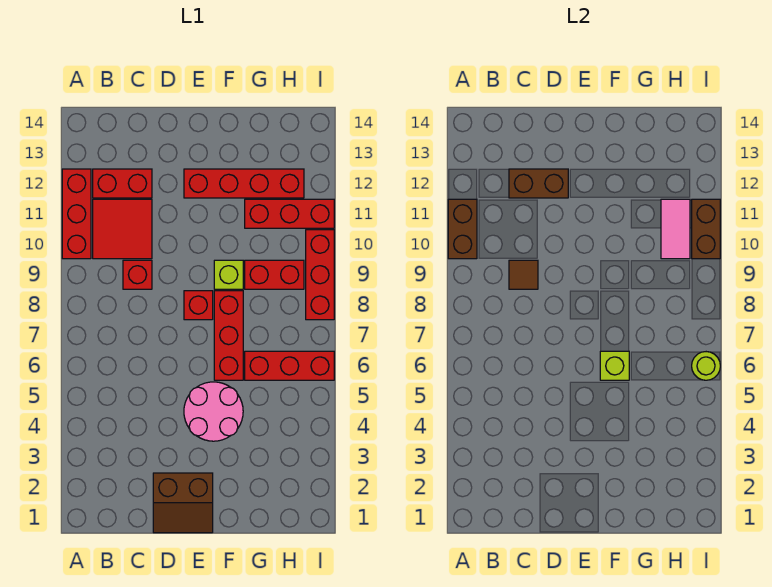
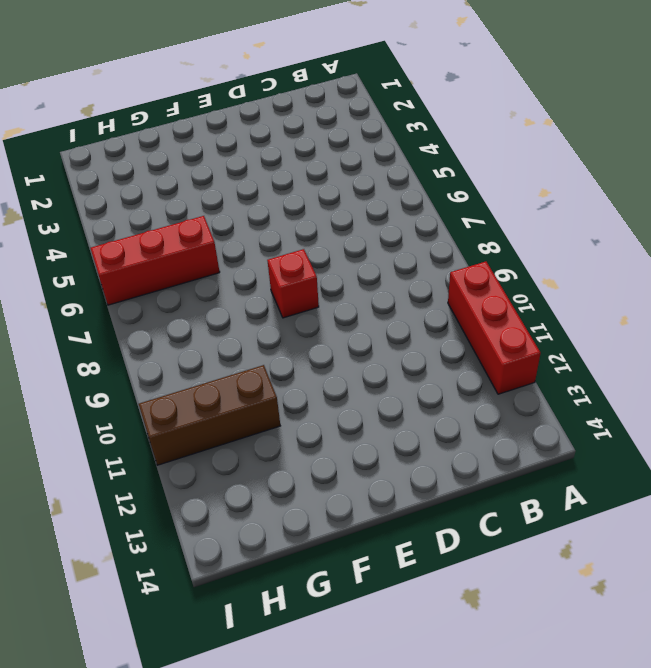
brown brick G11:I11 level 1 -> red brick G11:I11 level 1
none -> red tile B10:C11 level 1
none -> red brick B12:C12 level 1
none -> red brick C9 level 1

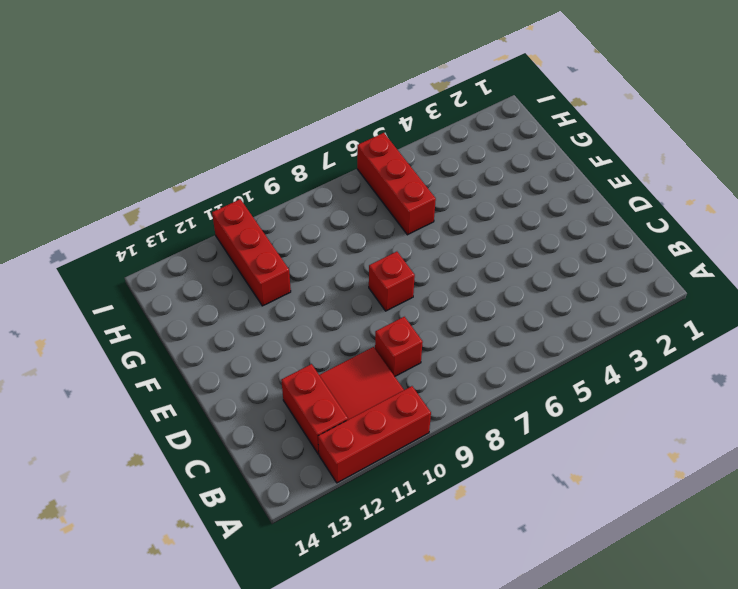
none -> brown slope D1:E2 level 1 top 2
none -> pink round brick E4:F5 level 1
none -> red brick E12:H12 level 1

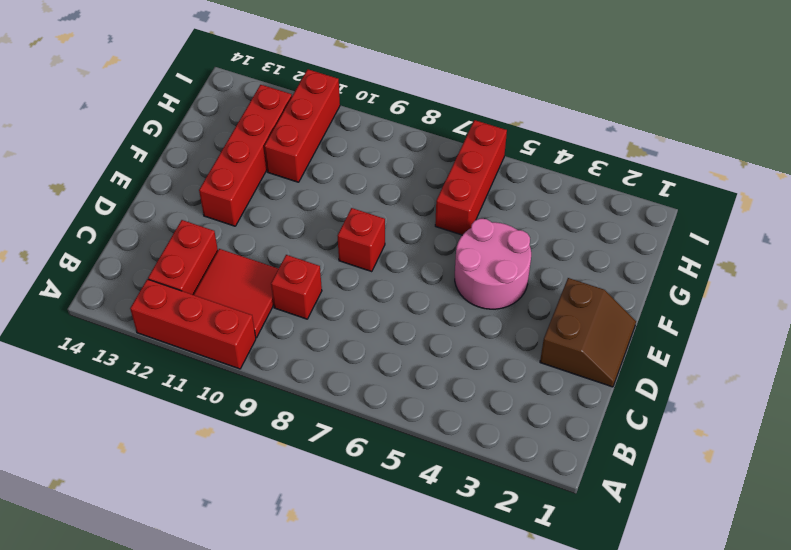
none -> red brick F6:F8 level 1
none -> lime brick F9 level 1
none -> red brick G9:H9 level 1

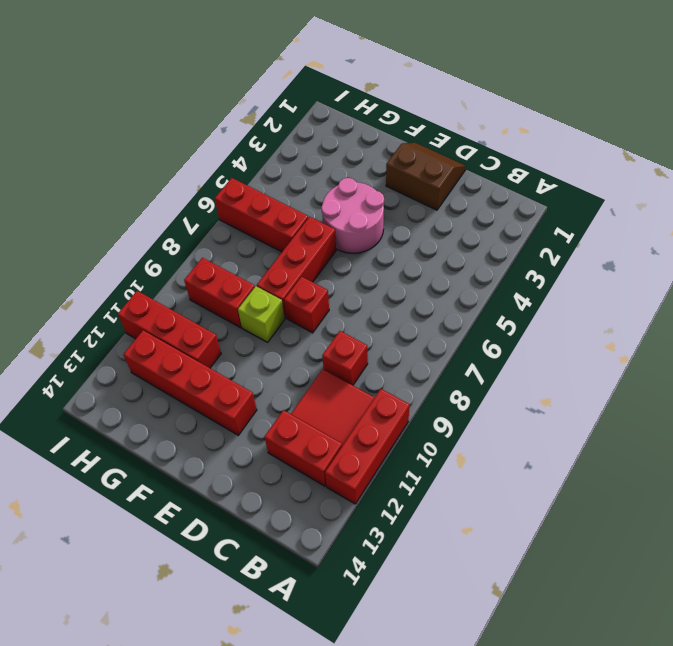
none -> red brick I8:I10 level 1
none -> brown brick A10:A11 level 2
none -> brown tile C9 level 2

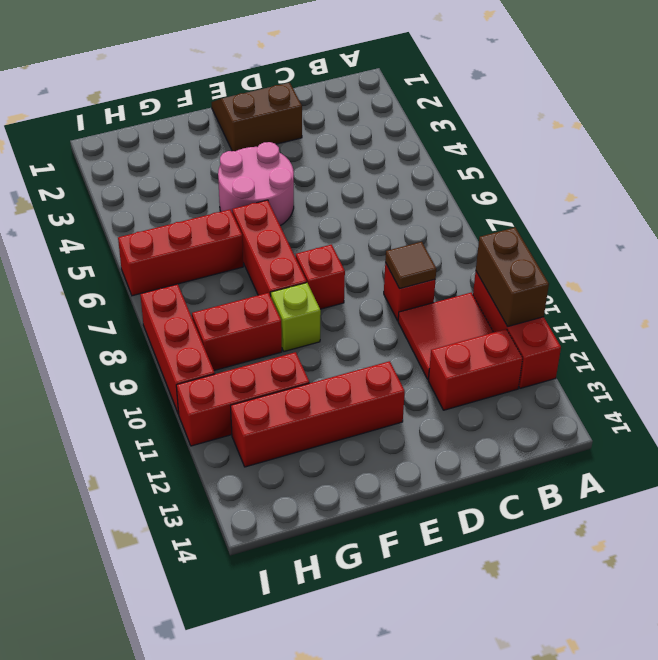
none -> brown brick C12:D12 level 2
none -> lime brick F6 level 2
none -> pink tile H10:H11 level 2

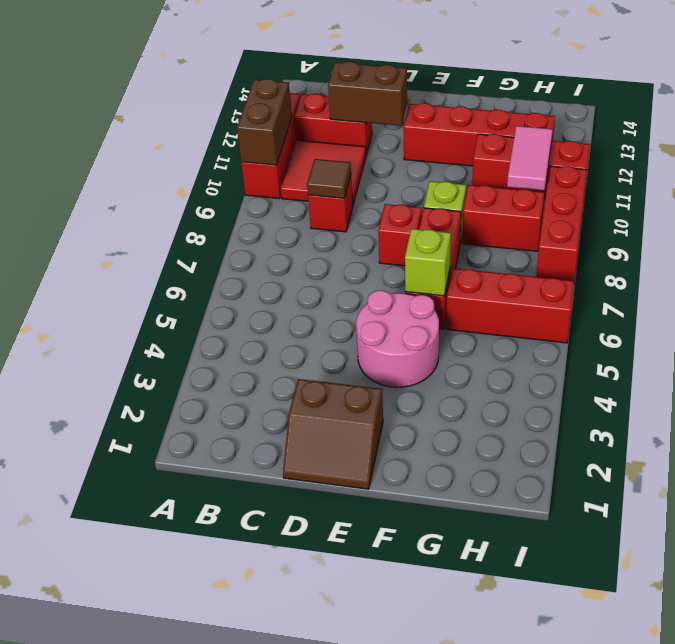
none -> lime round brick I6 level 2
none -> brown brick I10:I11 level 2

